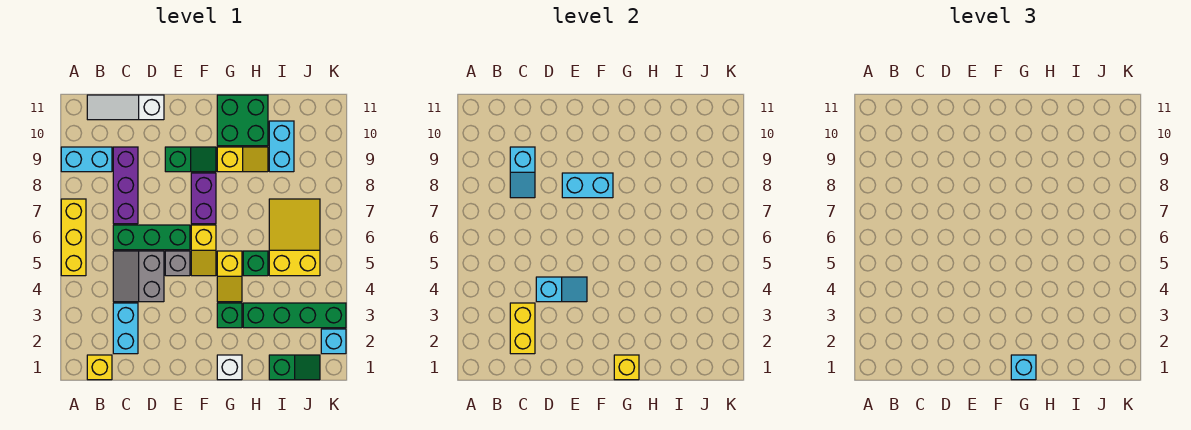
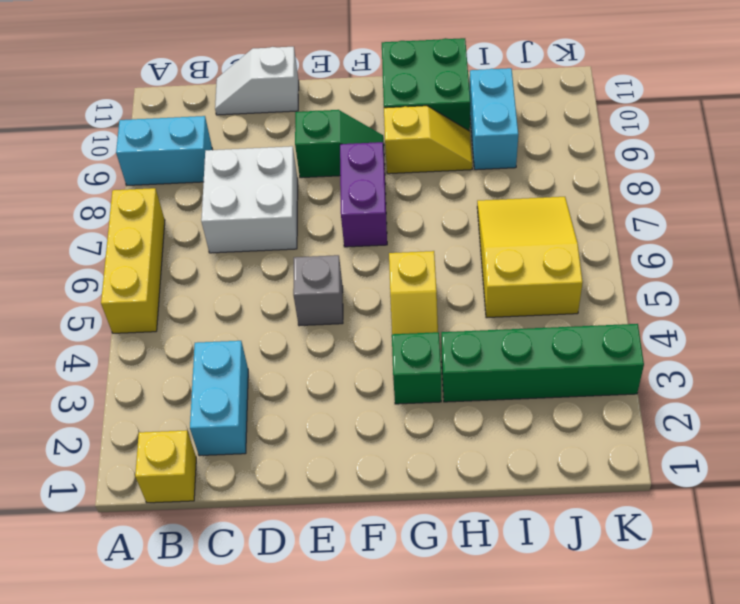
white brick C7:D8 level 1 -> purple brick C7:C9 level 1
white slope C11:D11 level 1 top D -> white slope B11:D11 level 1 top D
none -> grey slope C4:D5 level 1 top D
none -> green brick C6:E6 level 1
none -> yellow slope F5:F6 level 1 top 6

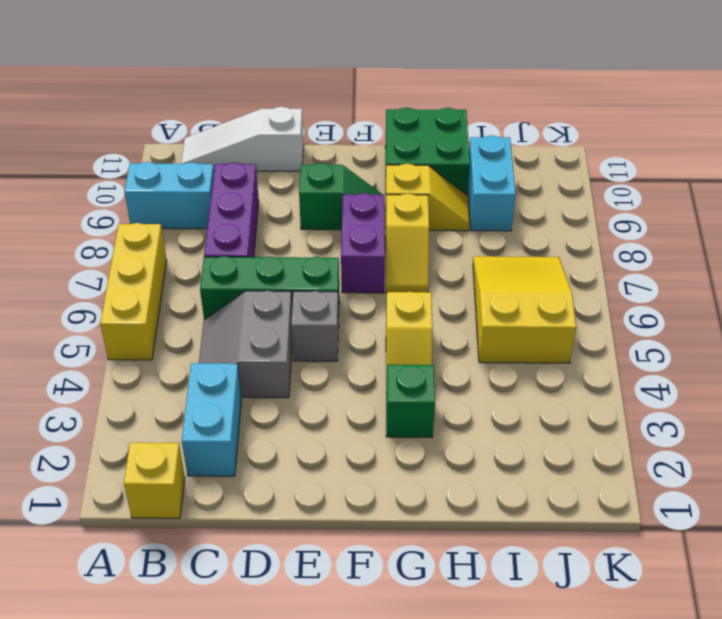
yellow slope G7:G8 level 1 top 8 -> yellow slope F5:F6 level 1 top 6
none -> white brick G1 level 1
none -> green brick H3:K3 level 1
none -> green brick H5 level 1

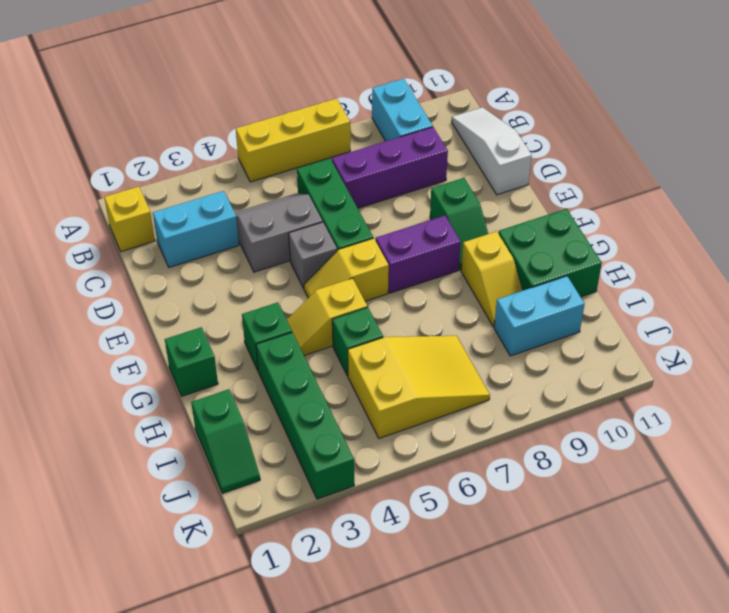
green brick G1 level 1 -> white brick G1 level 1
none -> cyan brick K2 level 1
none -> yellow brick C2:C3 level 2
none -> cyan slope C8:C9 level 2 top 9

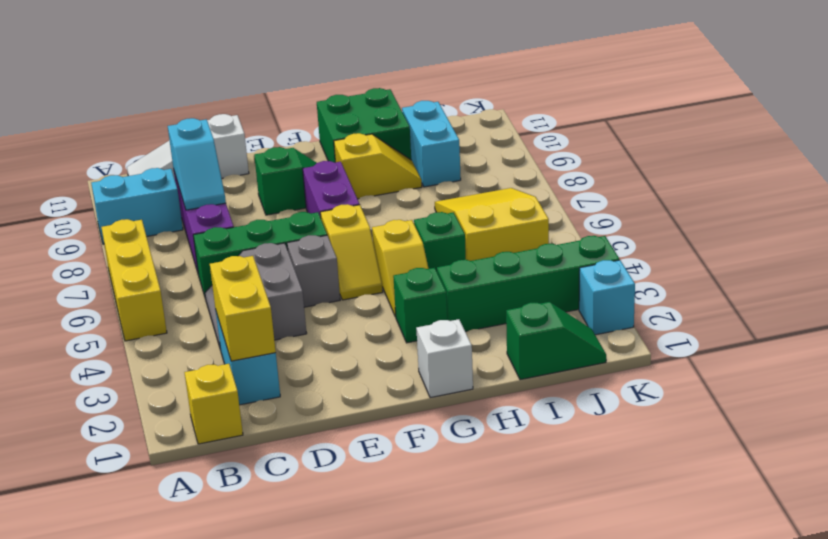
none -> cyan slope D4:E4 level 2 top D
none -> cyan brick E8:F8 level 2
none -> yellow brick G1 level 2

